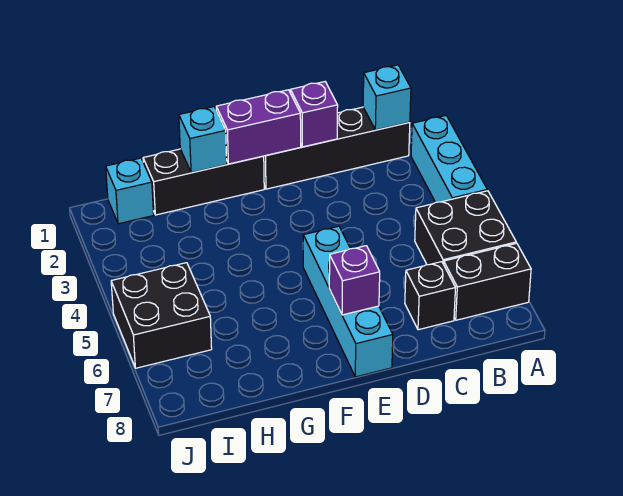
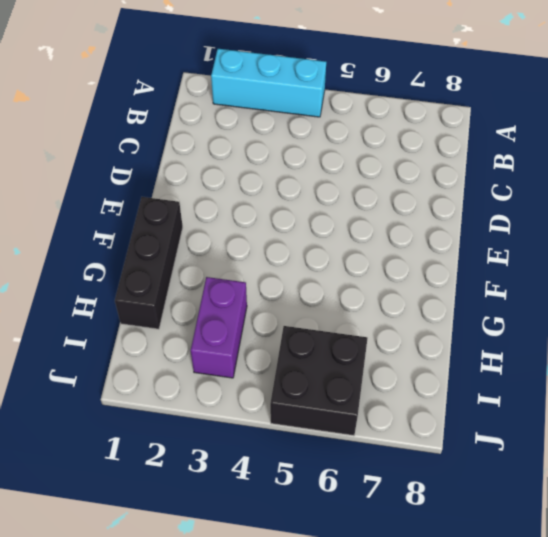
purple brick H3:I3 level 1 -> purple brick E1:F1 level 2
none -> black brick A5:B6 level 1
none -> black brick A7:B7 level 1
none -> black brick B1:E1 level 1

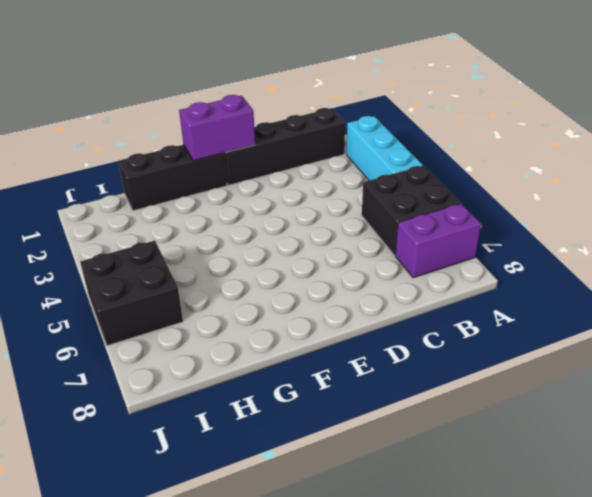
purple brick A7:B7 level 1 -> black brick A7:B7 level 1
none -> black brick C7 level 1
none -> cyan brick E5:E8 level 1
none -> cyan brick I1 level 1

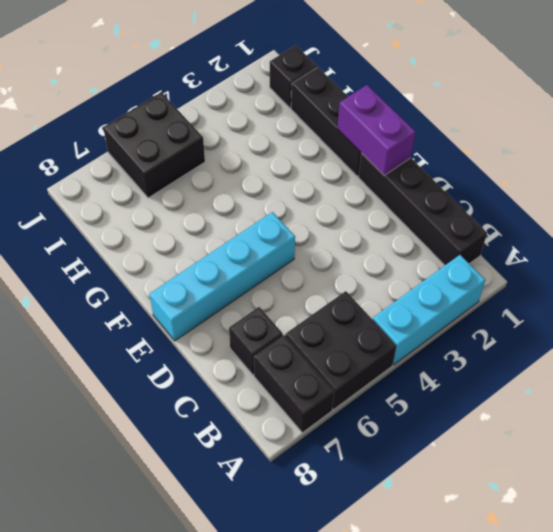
black brick I1 level 1 -> cyan brick I1 level 1
none -> cyan brick B1 level 2
none -> purple brick D1 level 2
none -> purple brick E7 level 2

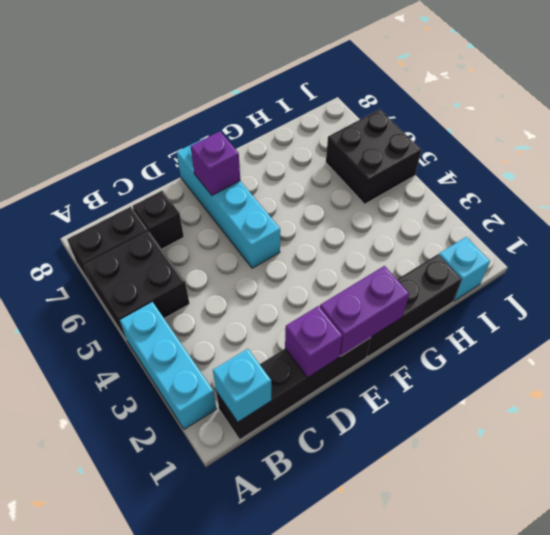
none -> cyan brick G1 level 2

